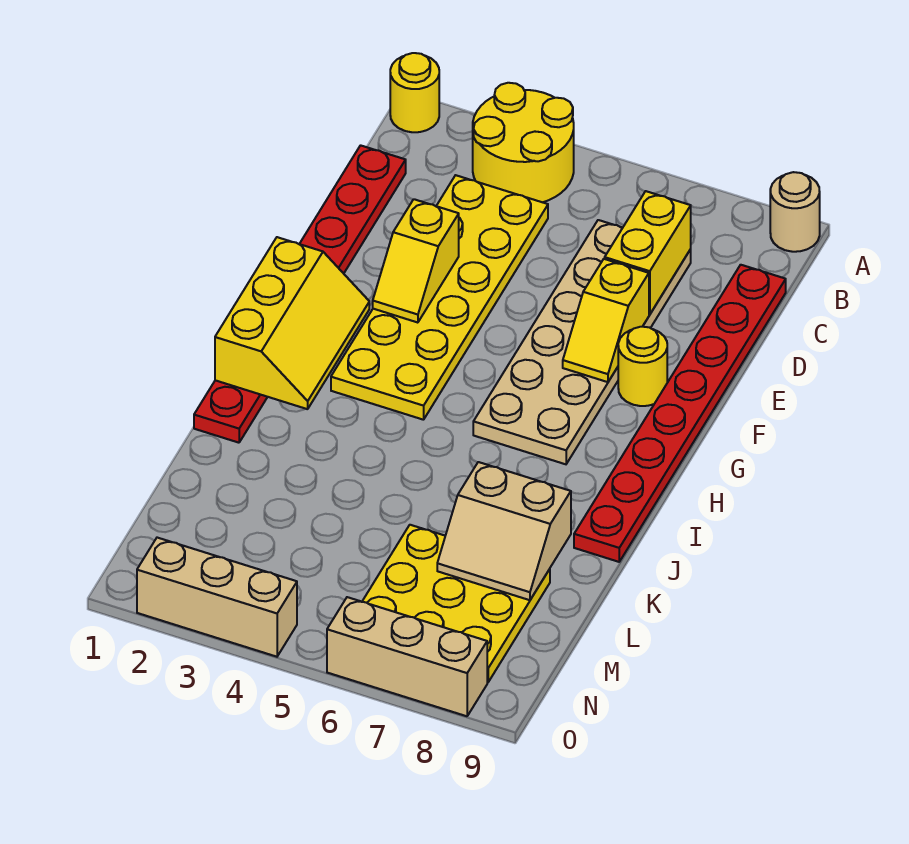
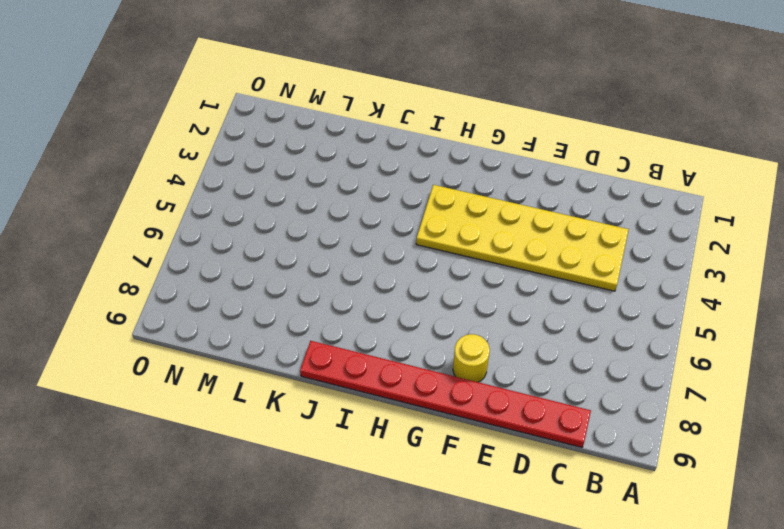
none -> yellow round brick A1 level 1
none -> yellow round brick A3:B4 level 1
none -> tan round brick A9 level 1

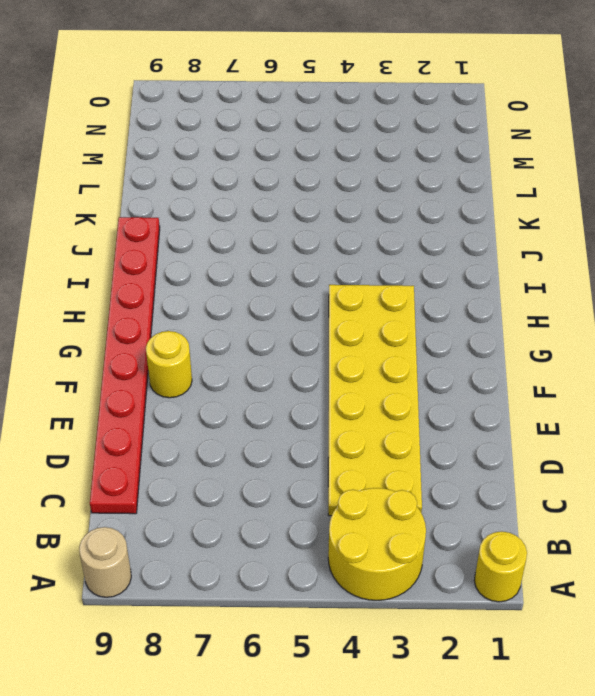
none -> red plate C1:J1 level 1
none -> tan plate C6:H7 level 1
none -> yellow plate L6:N8 level 1

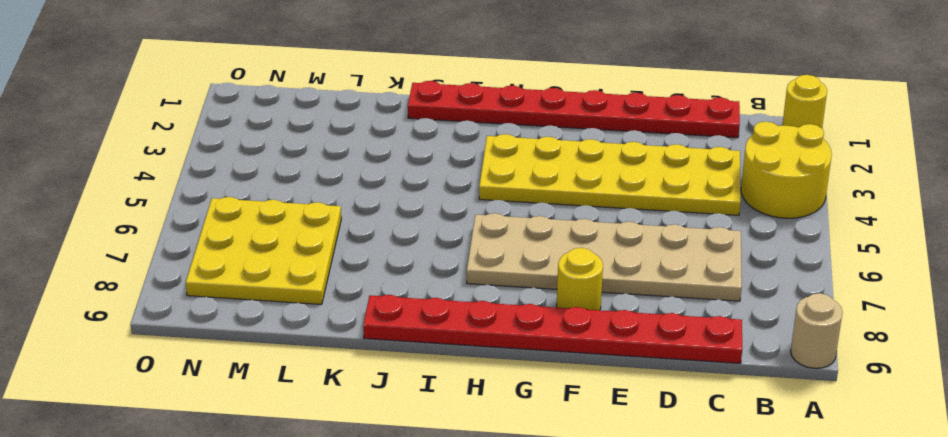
none -> tan brick O2:O4 level 1
none -> tan brick O6:O8 level 1
none -> yellow brick C7:D7 level 2

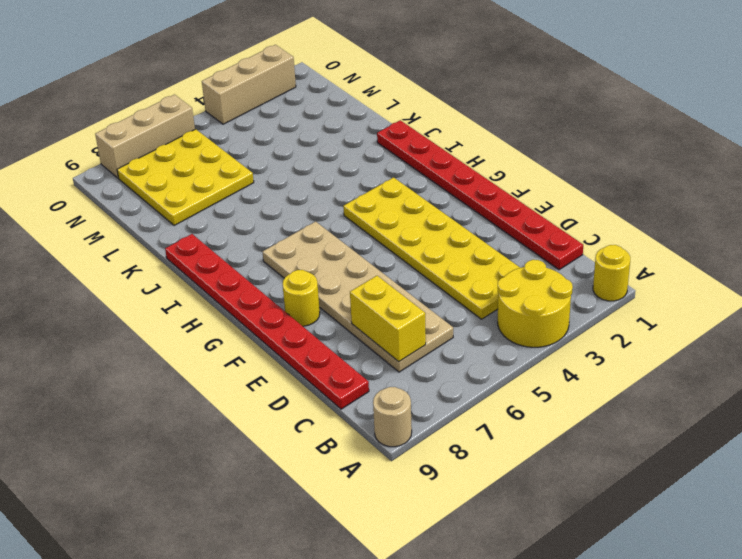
none -> yellow slope E3:F3 level 2 top E
none -> yellow slope E7:F7 level 2 top E
none -> yellow slope G1:I2 level 2 top 1

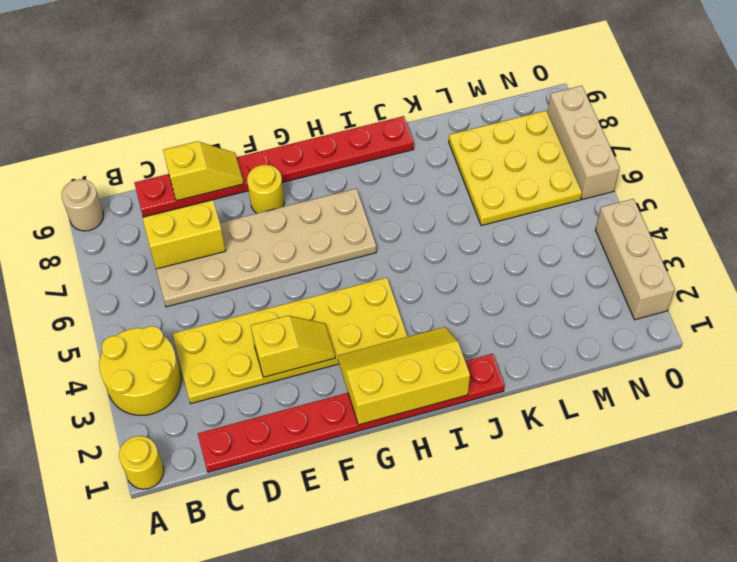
yellow slope D9:E9 level 2 top D -> yellow slope E7:F7 level 2 top E
none -> tan slope K7:L8 level 2 top K

